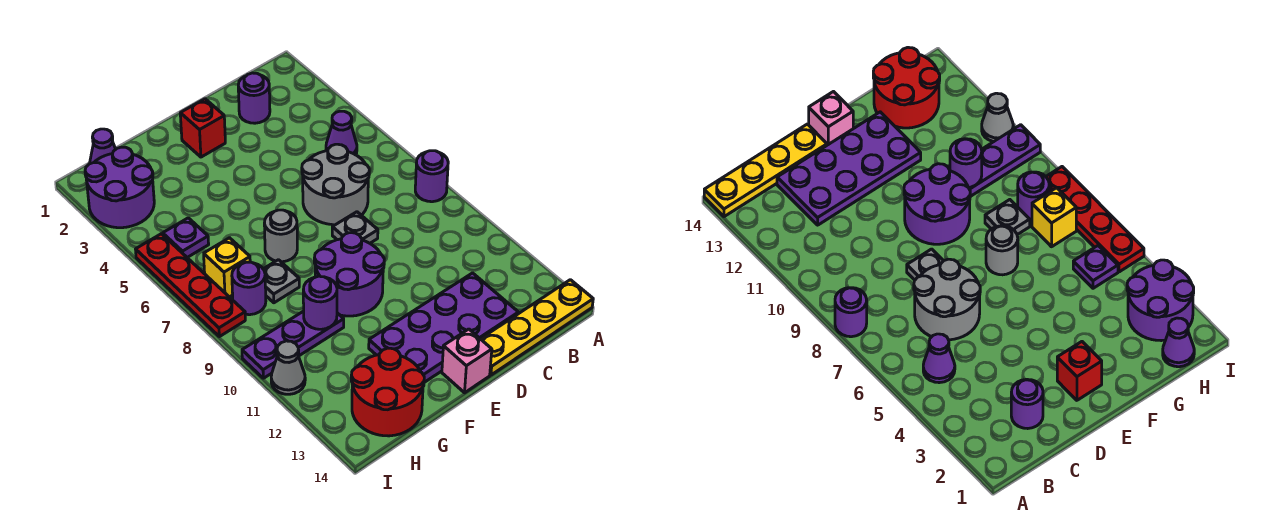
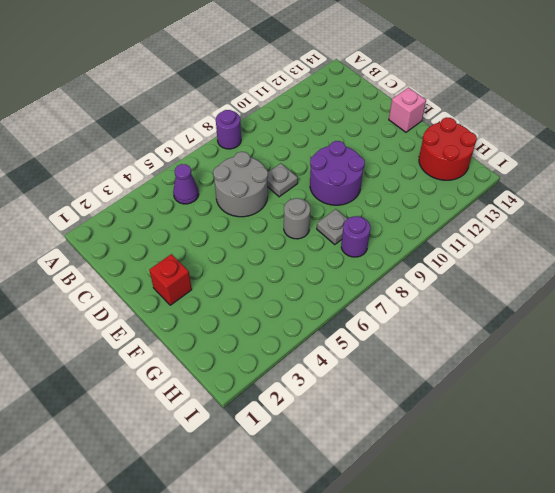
none -> yellow plate A14:D14 level 1
none -> purple round brick C2 level 1
none -> purple plate C12:F13 level 1

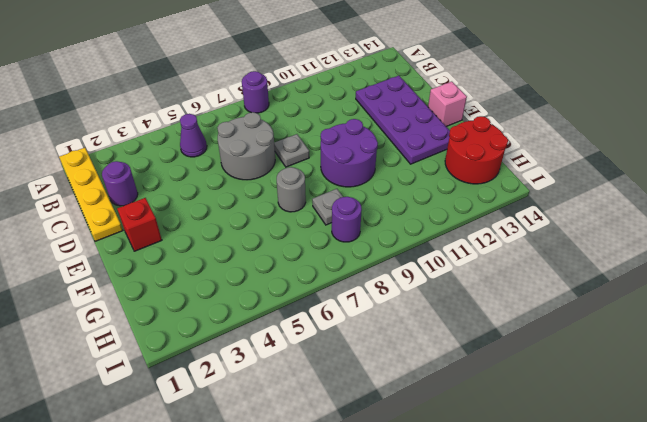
yellow plate A1:D1 level 1 -> yellow plate A14:D14 level 1
none -> purple plate G10:I10 level 1
none -> purple cone H1 level 1
none -> purple round brick H2:I3 level 1

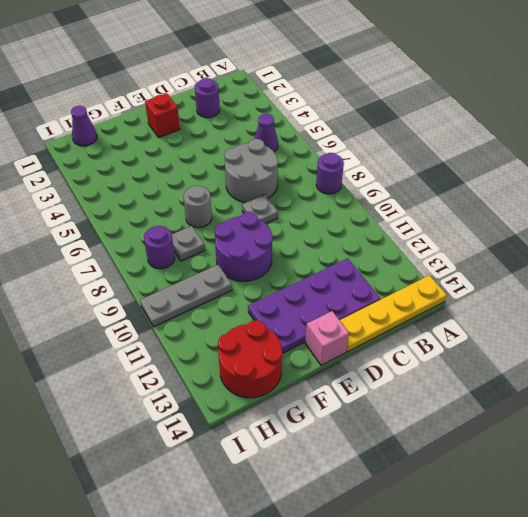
grey plate G10:I10 level 1 -> purple plate G10:I10 level 1
none -> purple round brick H2:I3 level 1
none -> purple plate H5 level 1
none -> yellow brick H7 level 1

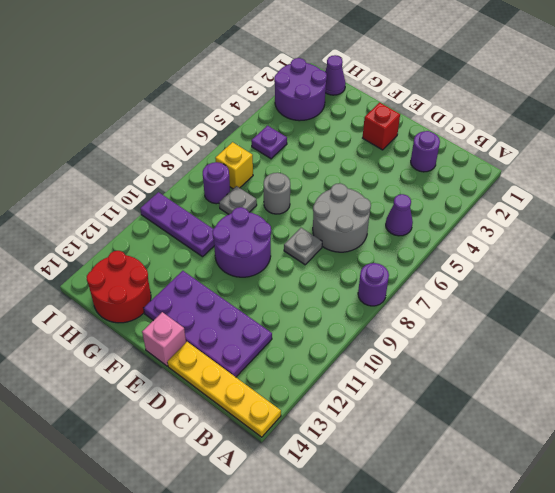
none -> red plate I5:I8 level 1
none -> grey cone I11 level 1
none -> purple round brick G10 level 2

